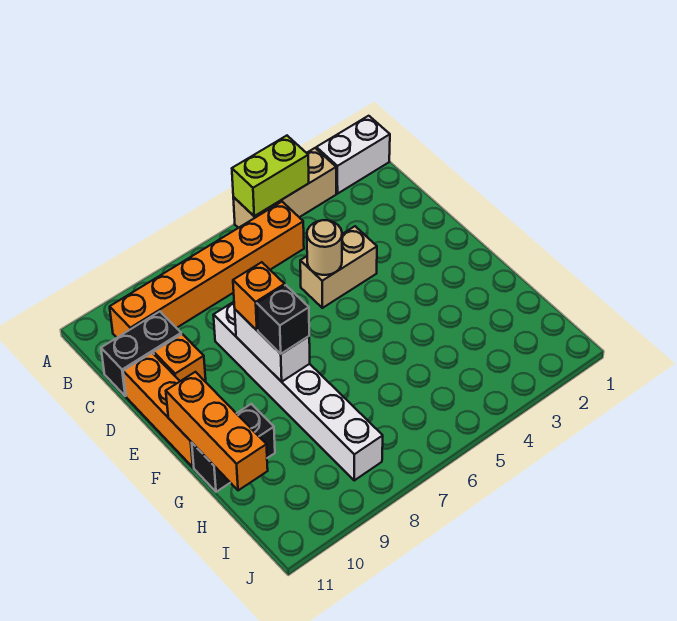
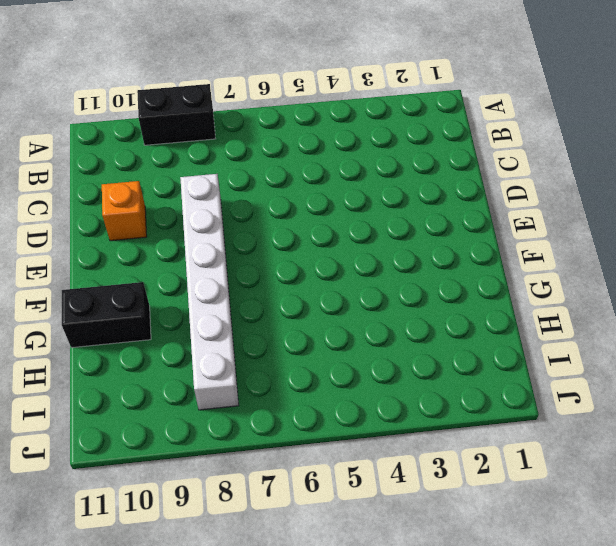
black brick A8:A9 level 1 -> black brick C10:C11 level 1
none -> white brick A1:A2 level 1
none -> tan brick A3:A5 level 1
none -> orange brick B5:B10 level 1

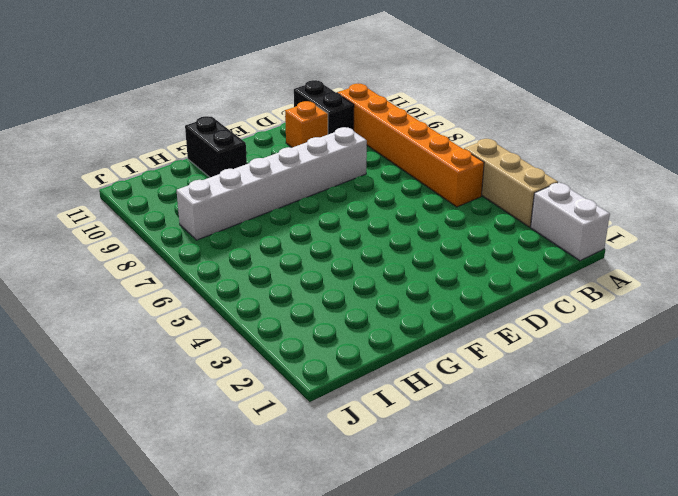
none -> tan brick D4:D5 level 1
none -> orange brick D11:F11 level 1
none -> lime brick A4:A5 level 2

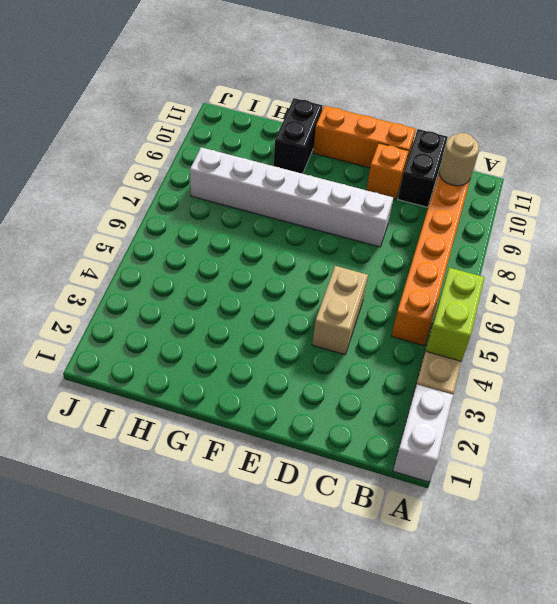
tan round brick B10 level 2 -> tan round brick D5 level 2
none -> white brick E8:F8 level 2
none -> orange brick F11:H11 level 2
none -> orange brick E8 level 3

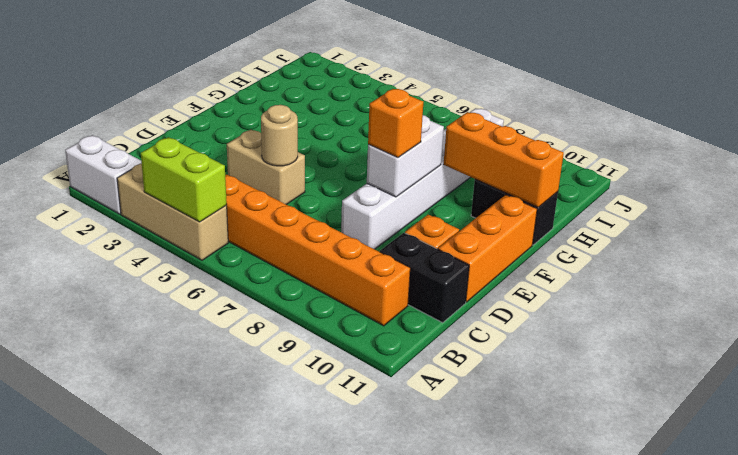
orange brick G9:G11 level 2 -> orange brick F11:H11 level 2
none -> black brick F8 level 3

